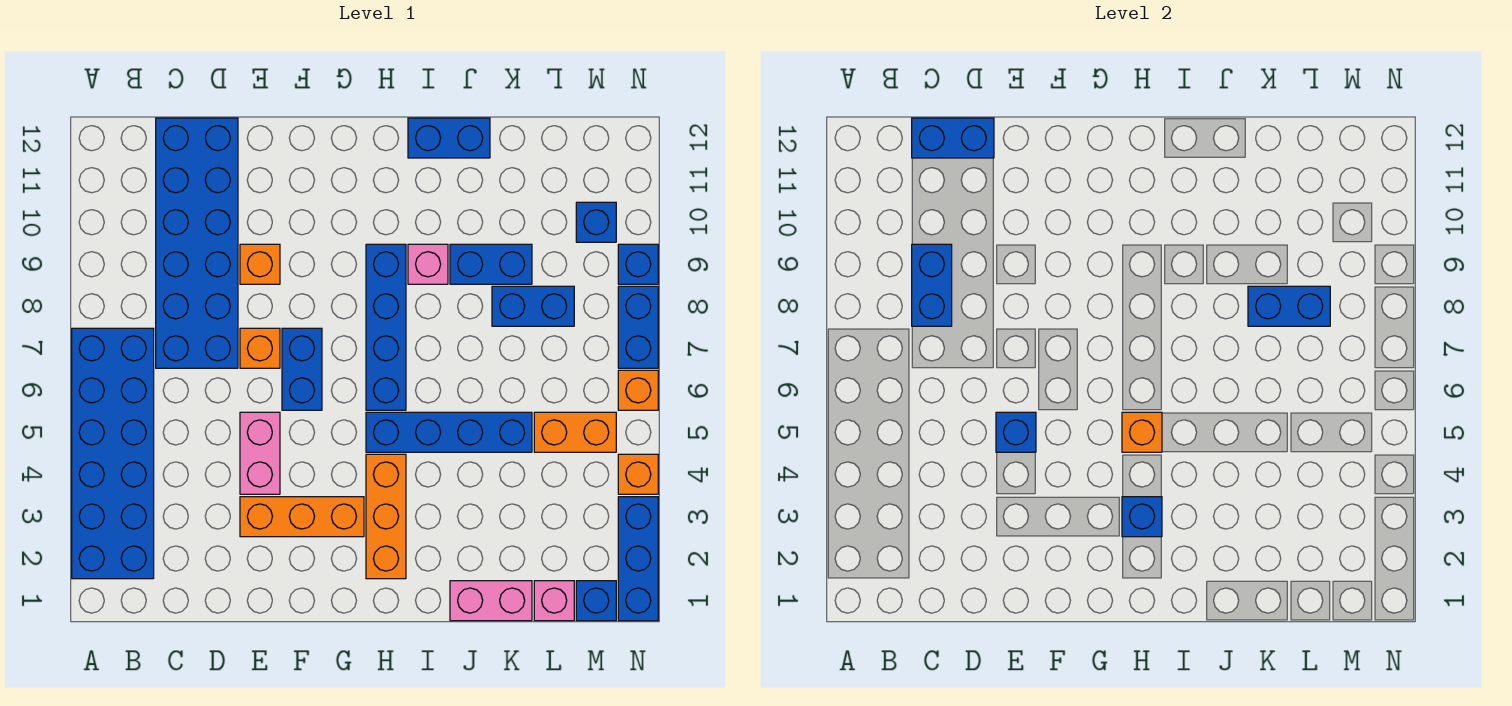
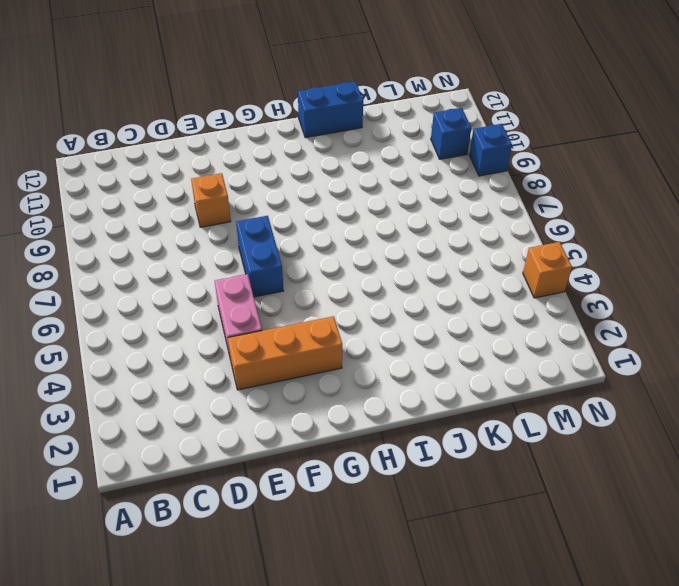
none -> blue brick A2:B7 level 1
none -> blue brick C7:D12 level 1
none -> orange brick E7 level 1
none -> orange brick H2:H4 level 1

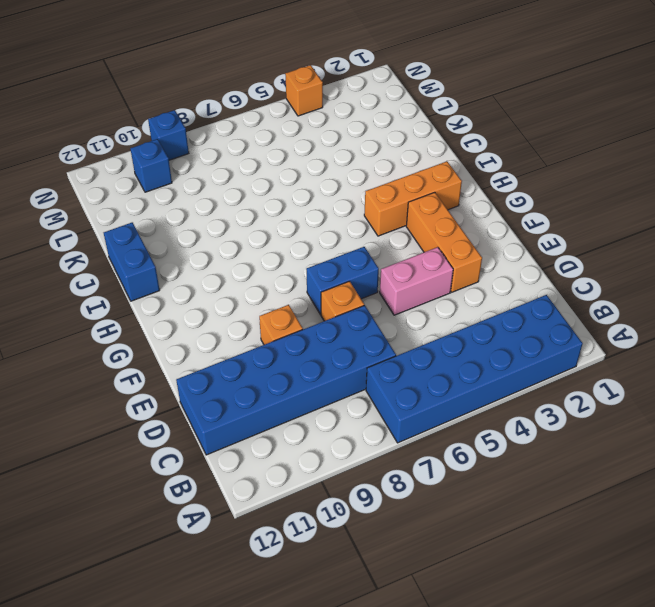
none -> blue brick H5:K5 level 1
none -> blue brick H6:H9 level 1
none -> pink brick I9 level 1
none -> pink brick J1:K1 level 1

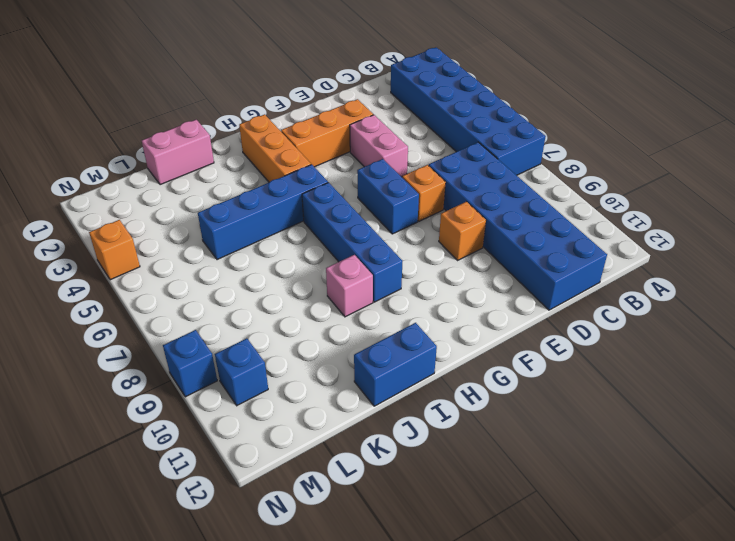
none -> blue brick J9:K9 level 1
none -> blue brick K8:L8 level 1
none -> pink brick L1 level 1
none -> orange brick L5:M5 level 1

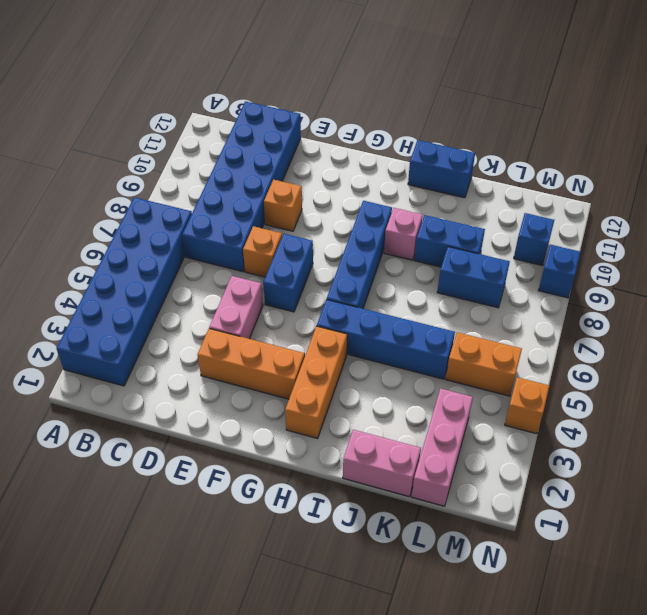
pink brick L1:L3 level 1 -> pink brick L1 level 1
none -> blue brick M1 level 1
none -> blue brick N1:N3 level 1
none -> orange brick N6 level 1
none -> blue brick N7:N8 level 1

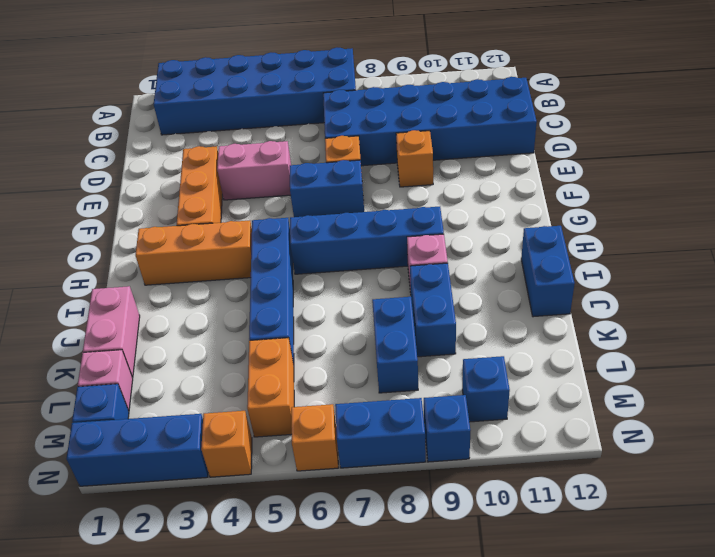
none -> blue brick C8:C9 level 2
none -> blue brick C12:D12 level 2
none -> blue brick E5 level 2
none -> blue brick H3 level 2

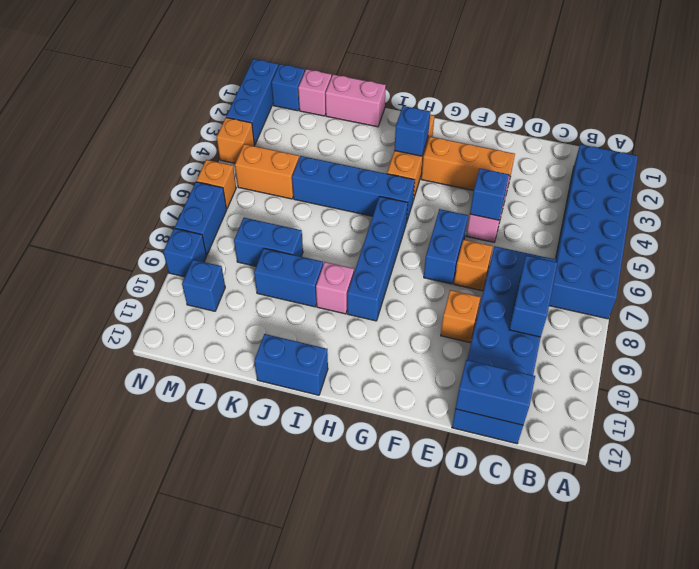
none -> orange brick H5 level 2
none -> blue brick K8:L8 level 2

